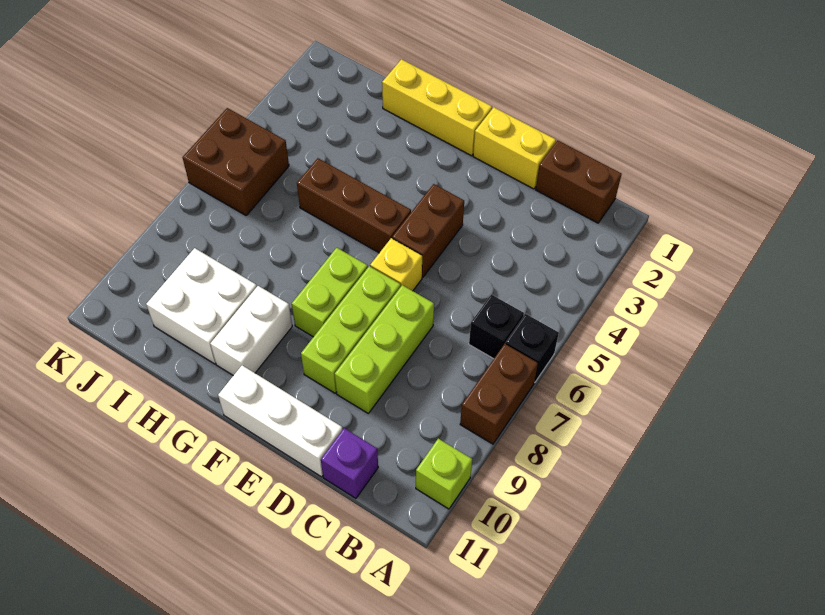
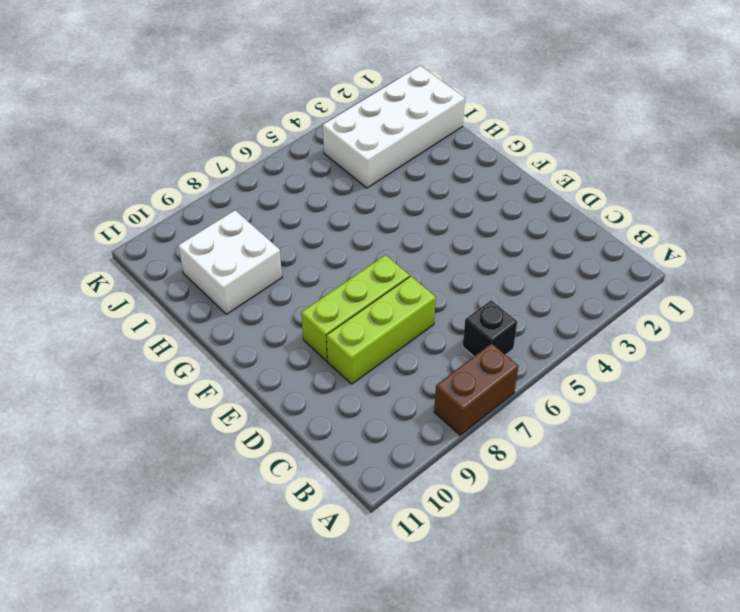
white brick I1:J4 level 1 -> none
none -> black brick A6 level 1
none -> lime brick A10 level 1
none -> brown brick B1:C1 level 1

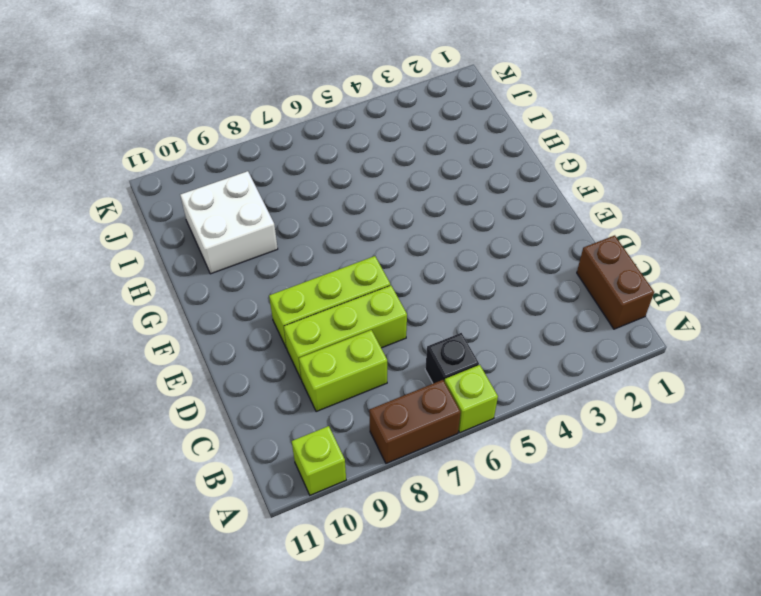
lime brick A6 level 1 -> black brick A6 level 1
lime brick C8:C9 level 1 -> lime brick F7:F8 level 1
none -> purple brick C11 level 1
none -> yellow brick D1:E1 level 1
none -> white brick D11:F11 level 1

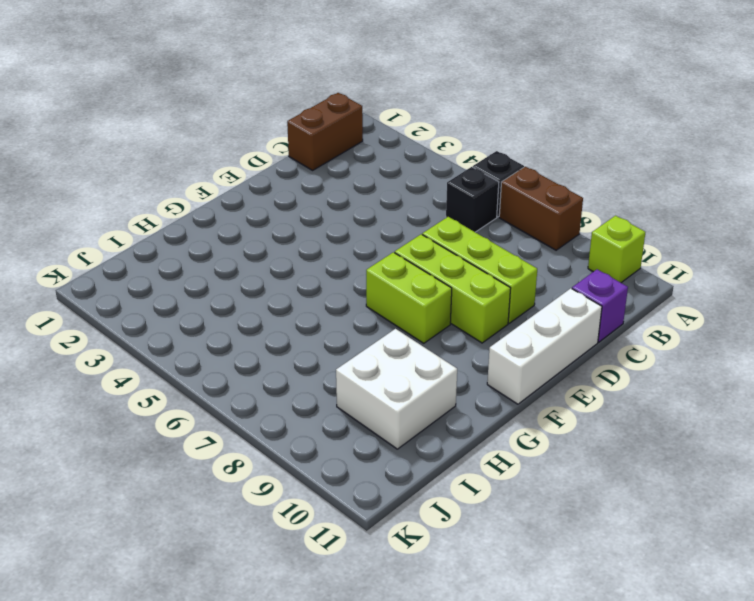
none -> yellow brick D1:E1 level 1
none -> brown brick E4:E5 level 1
none -> yellow brick E6 level 1

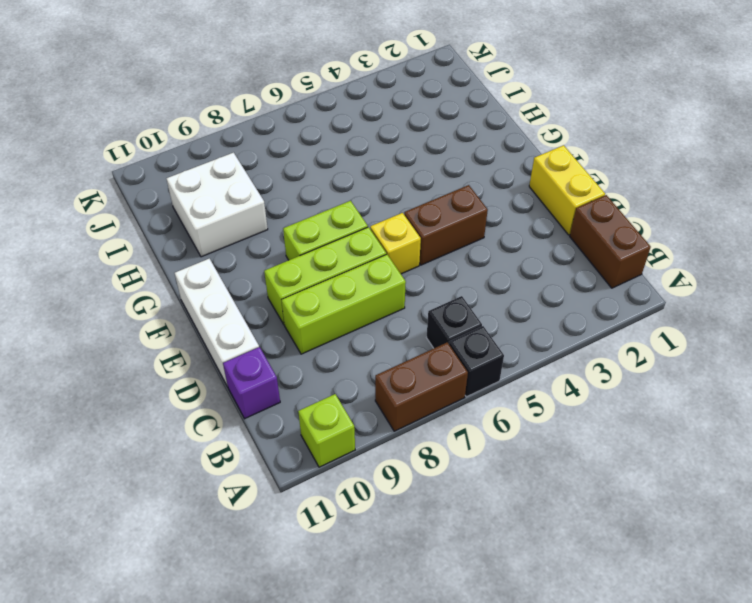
none -> yellow brick F1:H1 level 1
none -> brown brick F5:H5 level 1
none -> white brick G9:G10 level 1

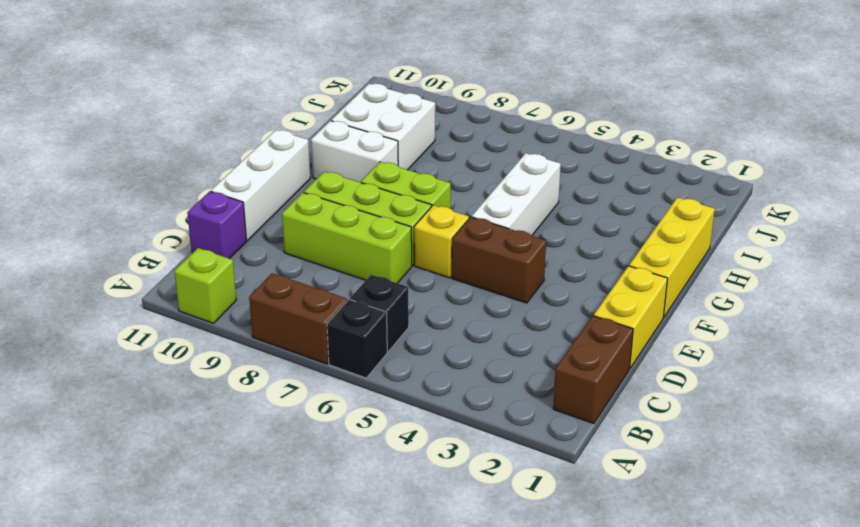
white brick F5:H5 level 1 -> brown brick F5:H5 level 1
none -> brown brick J5:K6 level 1

